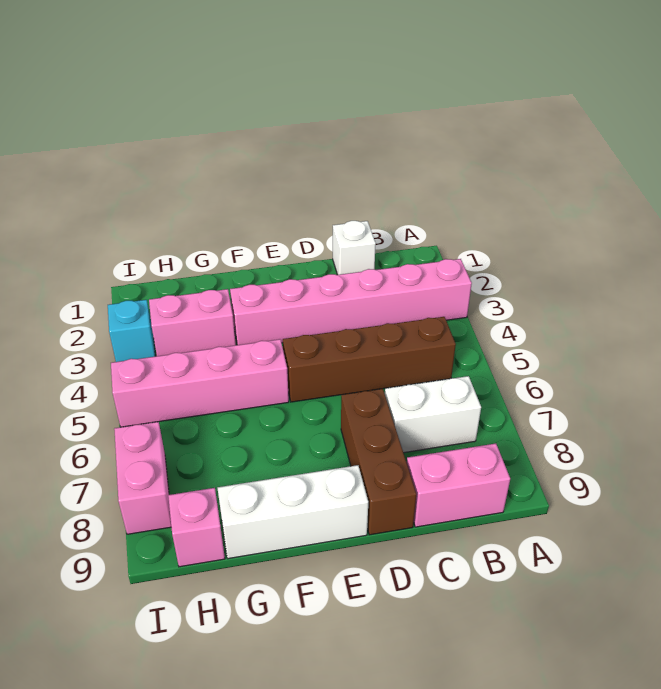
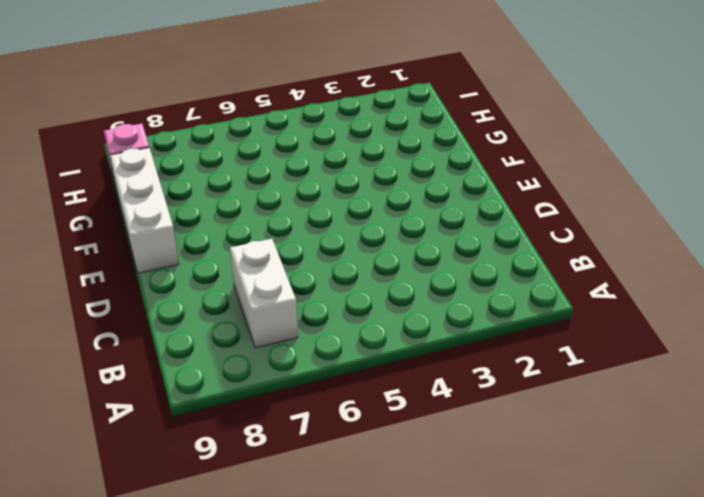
none -> pink brick A3:F3 level 1
none -> brown brick B5:E5 level 1
none -> pink brick B9:C9 level 1

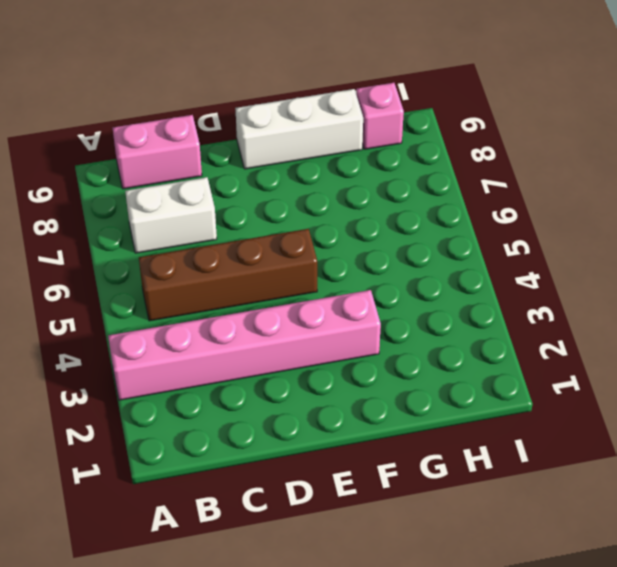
none -> white brick C1 level 1
none -> brown brick D7:D9 level 1
none -> pink brick F5:I5 level 1

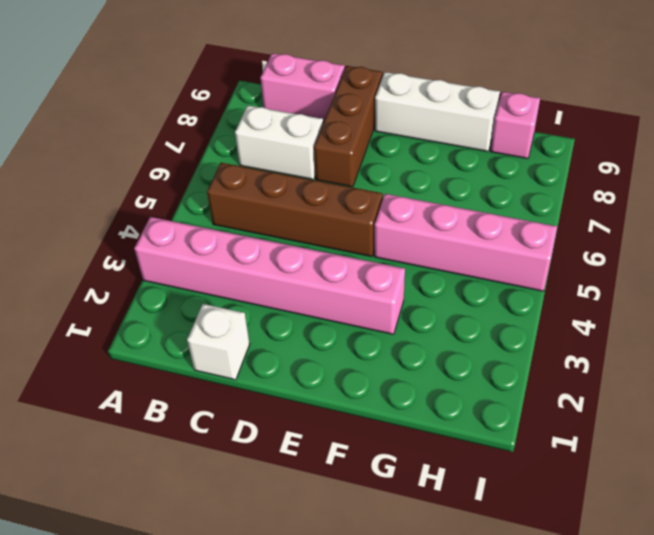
none -> pink brick G3:H3 level 1
none -> cyan brick I3 level 1
none -> pink brick I7:I8 level 1

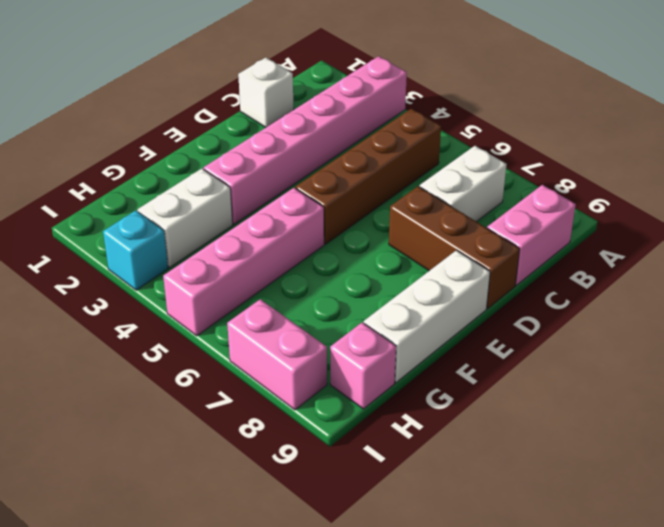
white brick G3:H3 level 1 -> pink brick G3:H3 level 1

